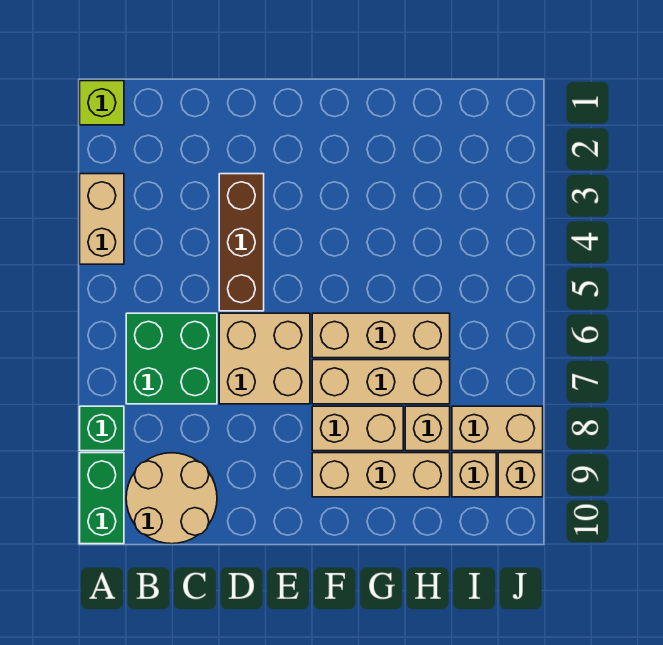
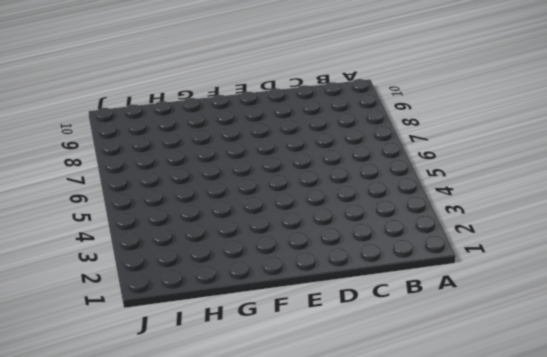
none -> lime brick A1 level 1
none -> tan brick A3:A4 level 1
none -> green brick A8 level 1

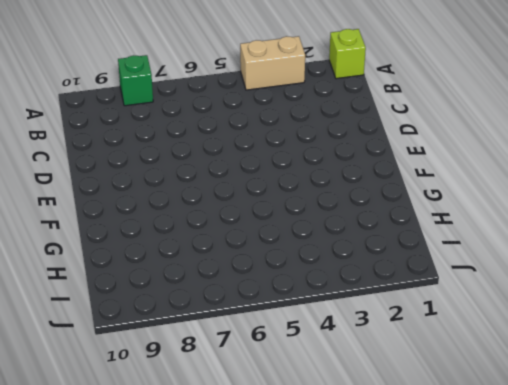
none -> green brick A9:A10 level 1
none -> green brick B6:C7 level 1
none -> tan round brick B9:C10 level 1

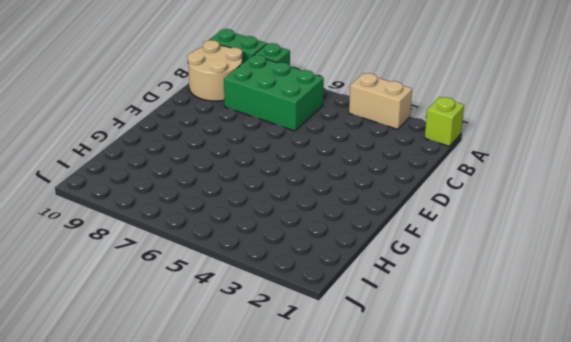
green brick B6:C8 level 1 -> green brick B6:C7 level 1
none -> brown brick D3:D5 level 1
none -> tan brick D6:E7 level 1
none -> tan brick F6:H6 level 1

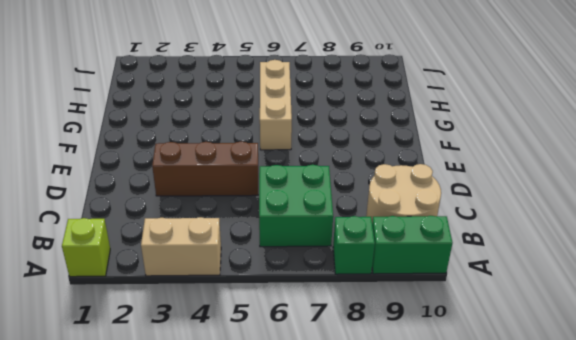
none -> tan brick D6:E7 level 1
none -> tan brick F7:H7 level 1
none -> tan brick F8:G8 level 1

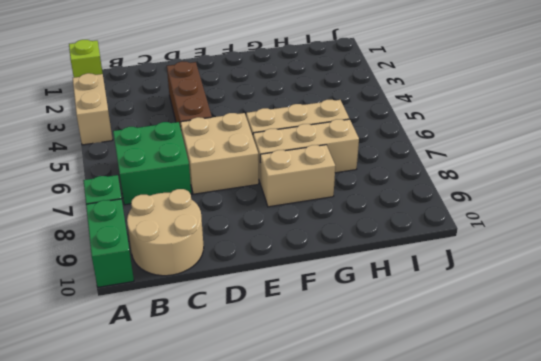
none -> tan brick F9:H9 level 1
none -> tan brick H8 level 1
none -> tan brick I8:J8 level 1

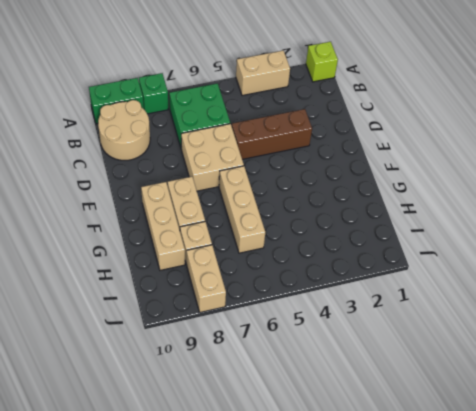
none -> tan brick F7:H7 level 1
none -> tan brick I9 level 1
none -> tan brick J9 level 1

